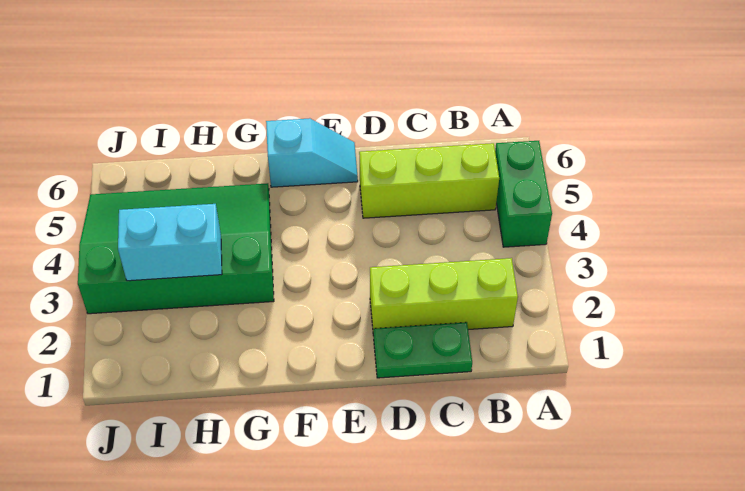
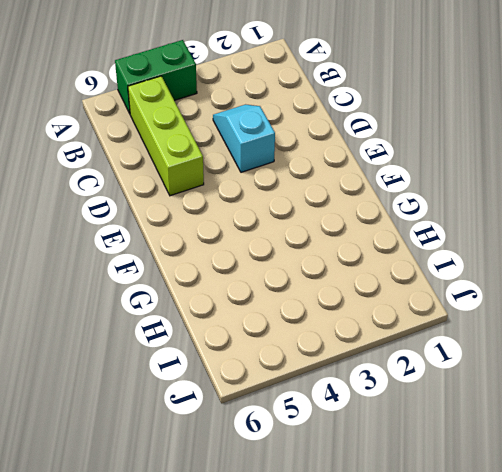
cyan slope C3:D3 level 1 top D -> cyan slope E6:F6 level 1 top F
none -> lime brick B2:D2 level 1
none -> green plate C1:D1 level 1

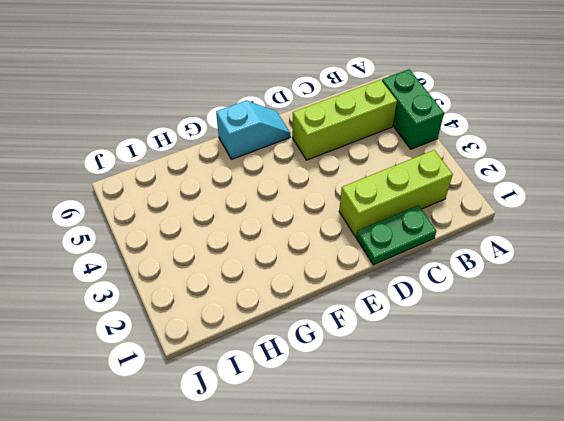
none -> green slope G3:J5 level 1 top 3
none -> cyan brick H3:I3 level 2

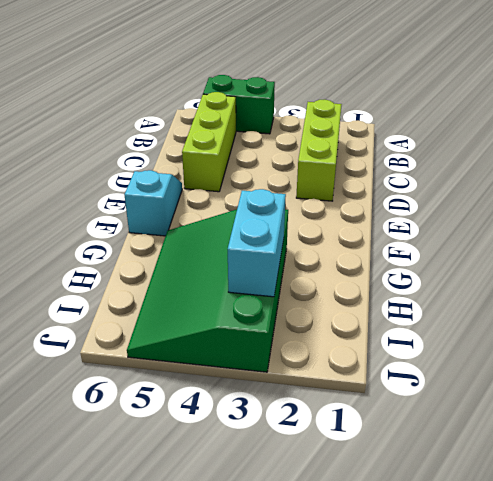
none -> green plate C1:D1 level 1

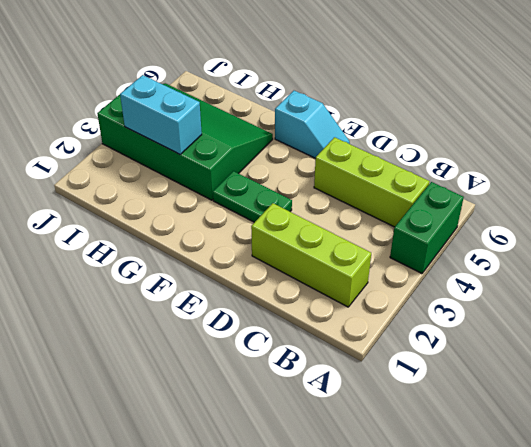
green plate E3:F3 level 1 -> green plate C1:D1 level 1

